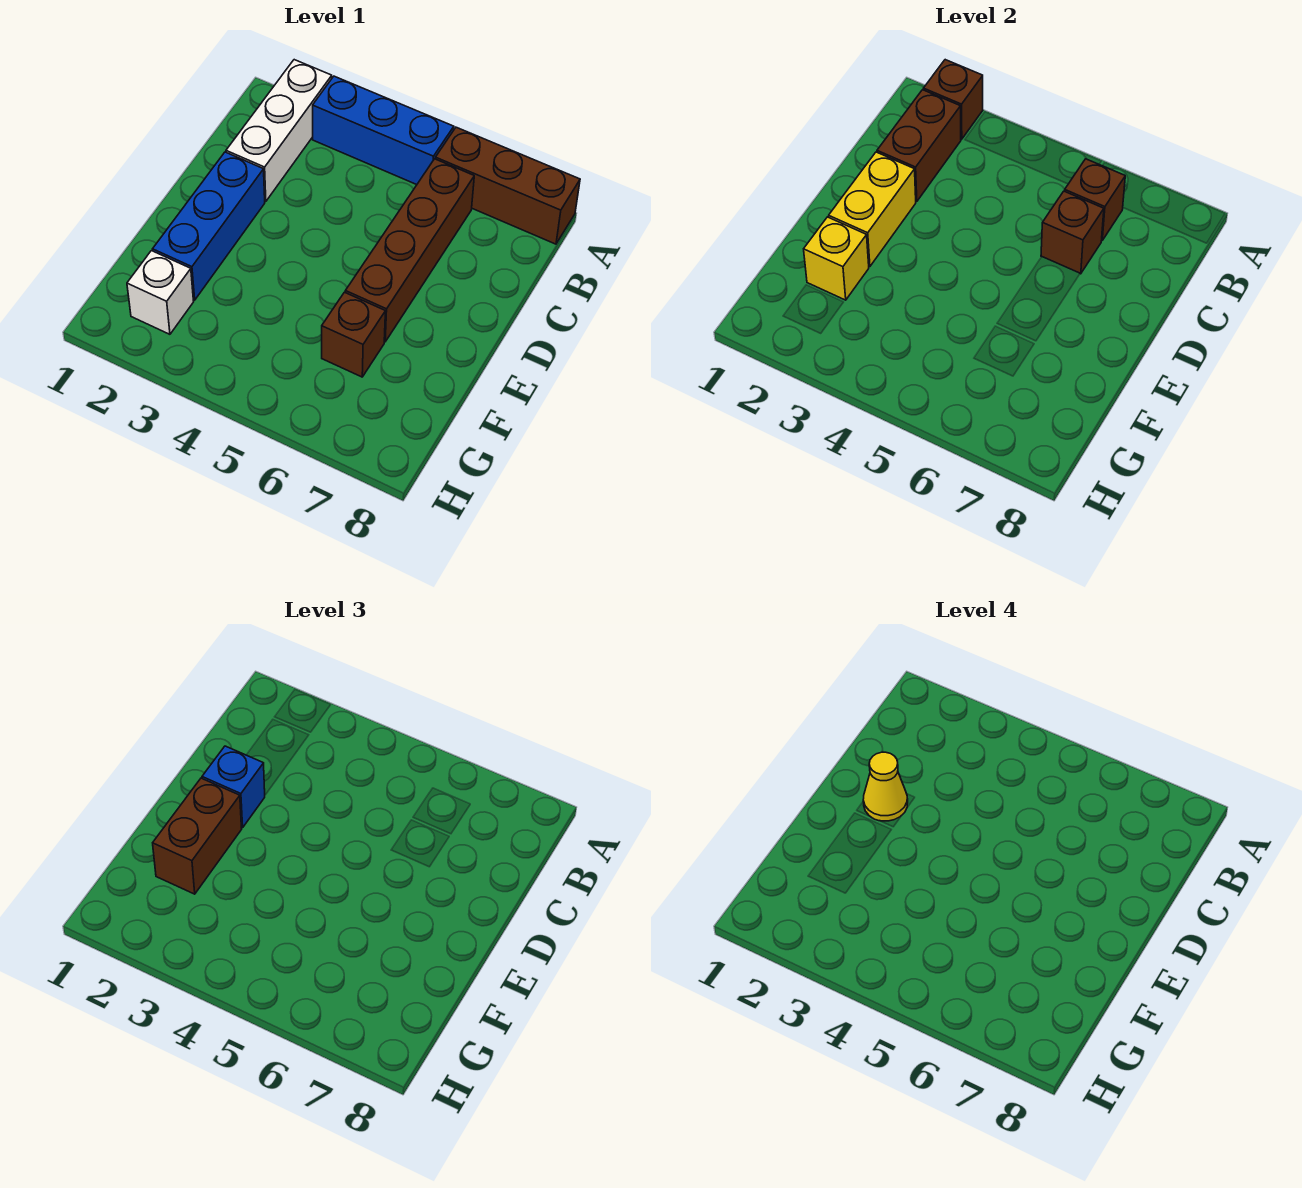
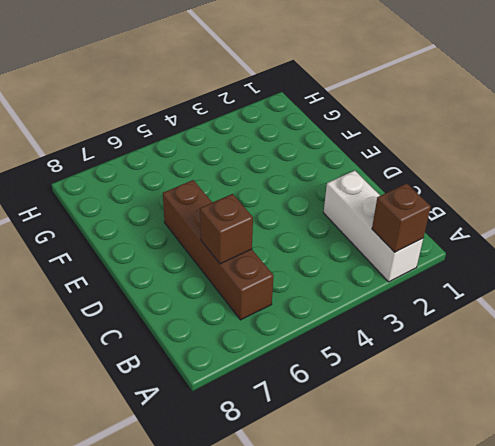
none -> blue brick A3:A5 level 1
none -> brown brick A6:A8 level 1
none -> blue brick D2:F2 level 1

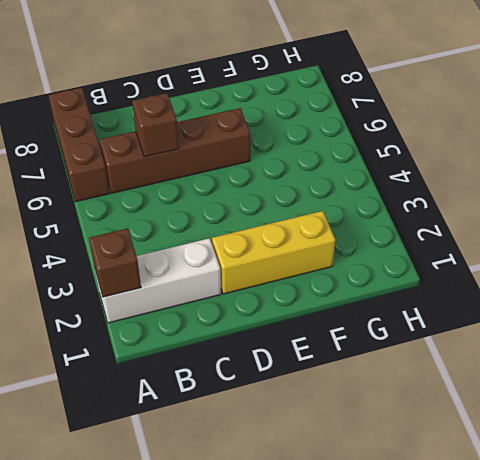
yellow brick D2:F2 level 1 -> blue brick D2:F2 level 1
none -> blue brick A3:A5 level 1
none -> brown brick F6 level 1
none -> white brick G2 level 1

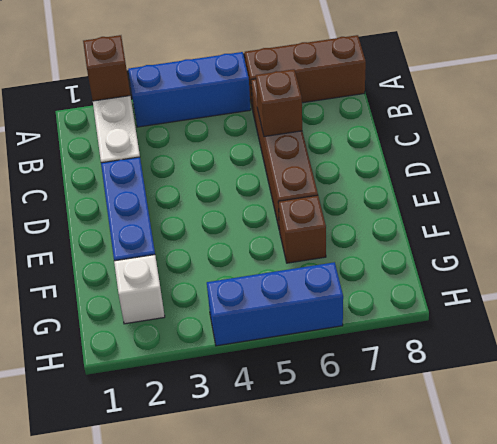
blue brick H4:H6 level 1 -> none
none -> brown brick B2:C2 level 2
none -> brown brick B6 level 2
none -> yellow brick D2:E2 level 2

